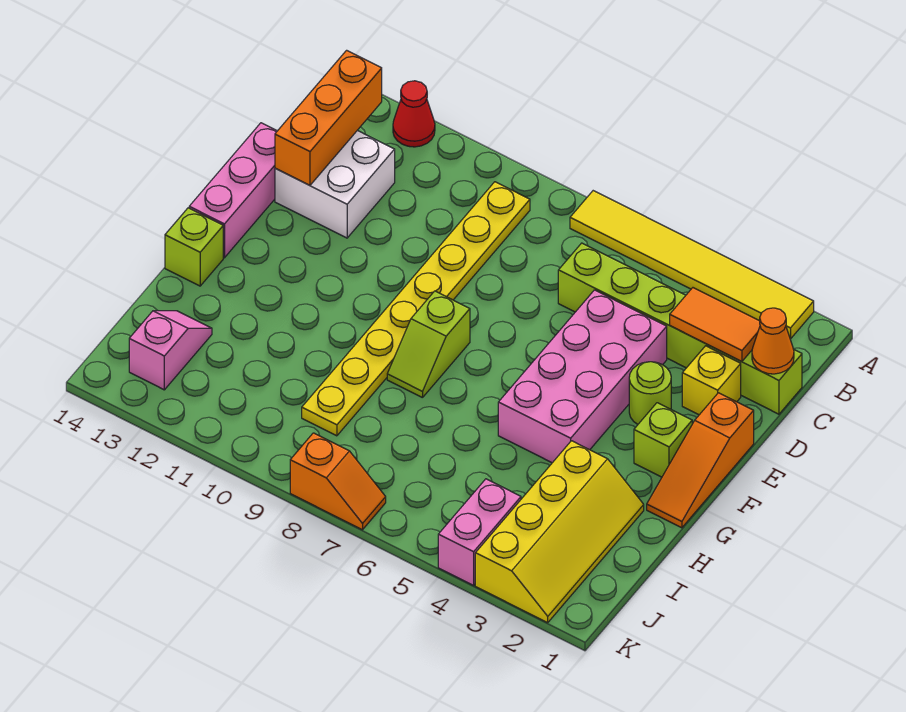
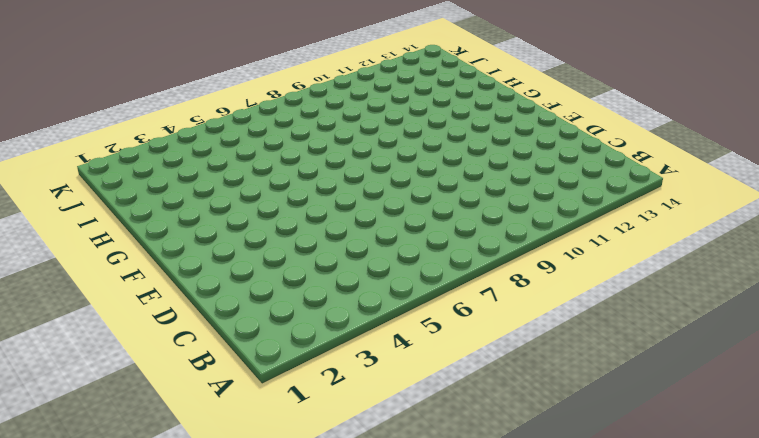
none -> yellow tile A2:A7 level 1
none -> red cone A12 level 1
none -> yellow plate B9:I9 level 1

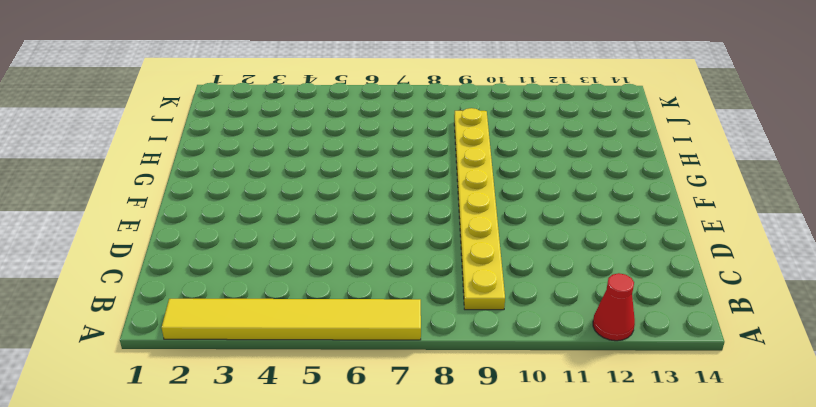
none -> lime brick C1:C6 level 1
none -> white brick C12:D13 level 1
none -> yellow brick D2 level 1

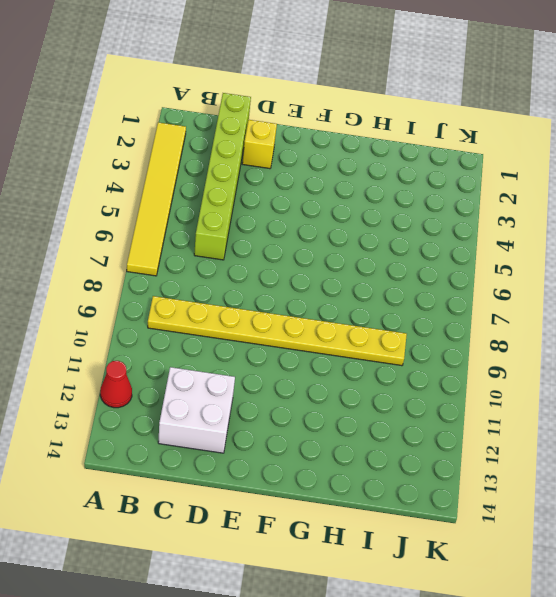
none -> pink brick D4:G5 level 1
none -> pink brick D14:F14 level 1
none -> orange slope E1:G1 level 1 top E

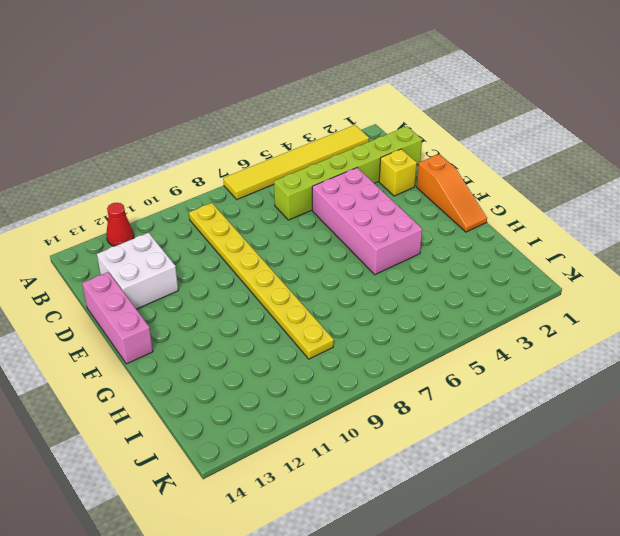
none -> lime round brick E3 level 1
none -> lime brick F2 level 1
none -> lime slope F8:G8 level 1 top F

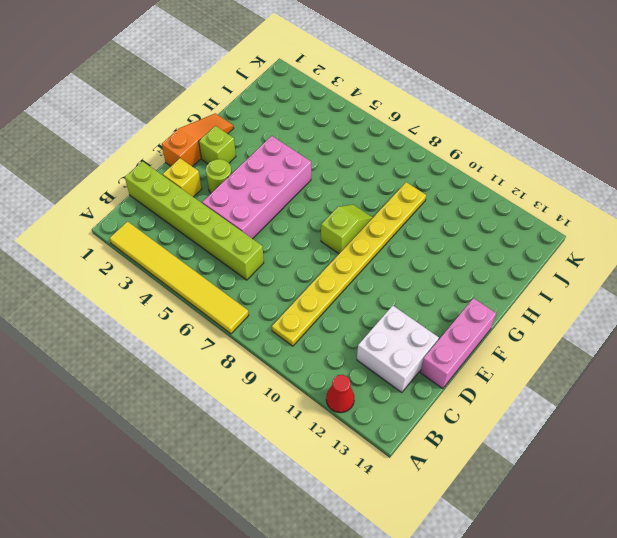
none -> lime brick G14 level 1
none -> yellow slope H2:K3 level 1 top 3
none -> pink slope I13:J13 level 1 top J

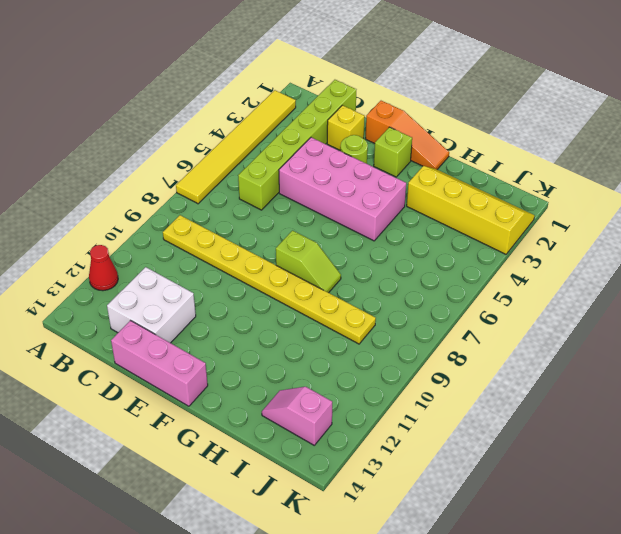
none -> lime brick G14 level 1
none -> pink brick J4:K4 level 1
none -> orange slope K7:K8 level 1 top 8

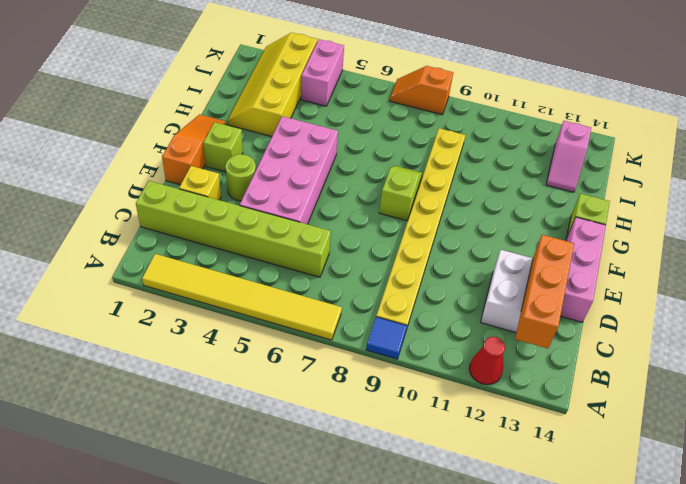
blue tile A9 level 1 -> none
none -> orange cone C1 level 2
none -> orange tile C2:C3 level 2

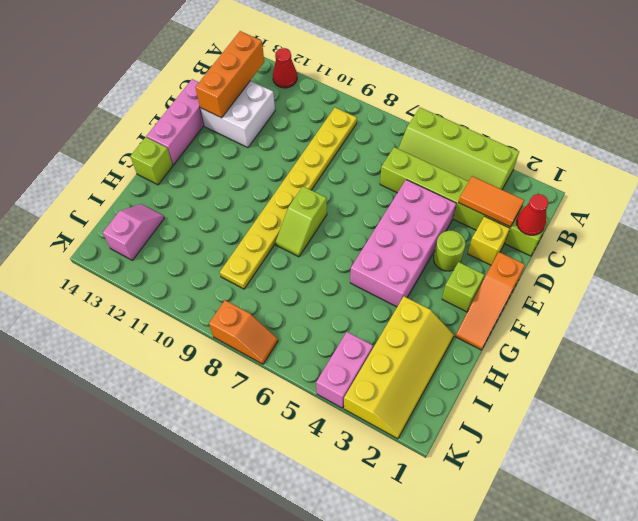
lime slope A3:B6 level 1 top A -> yellow tile A2:A7 level 1
red cone C1 level 2 -> orange cone C1 level 2

